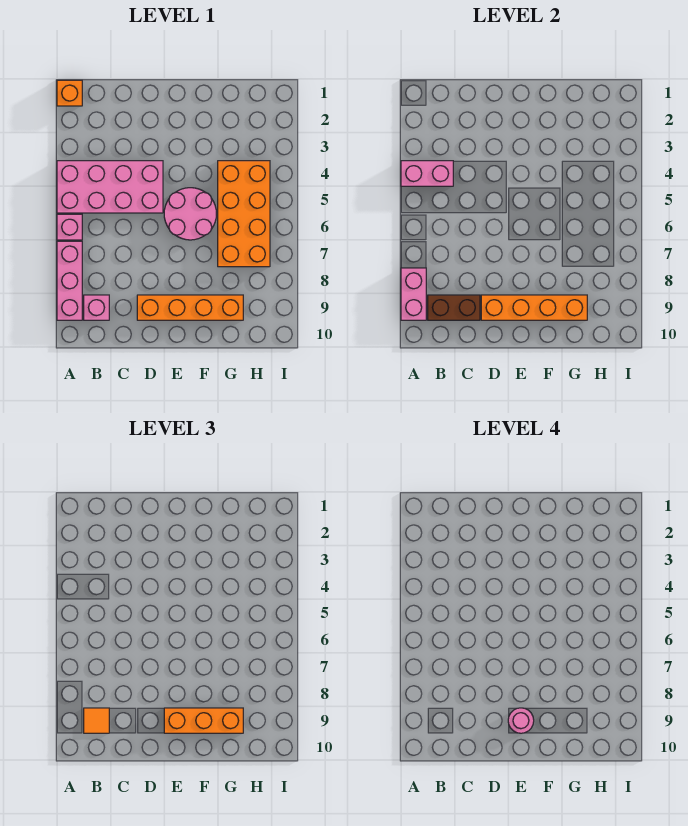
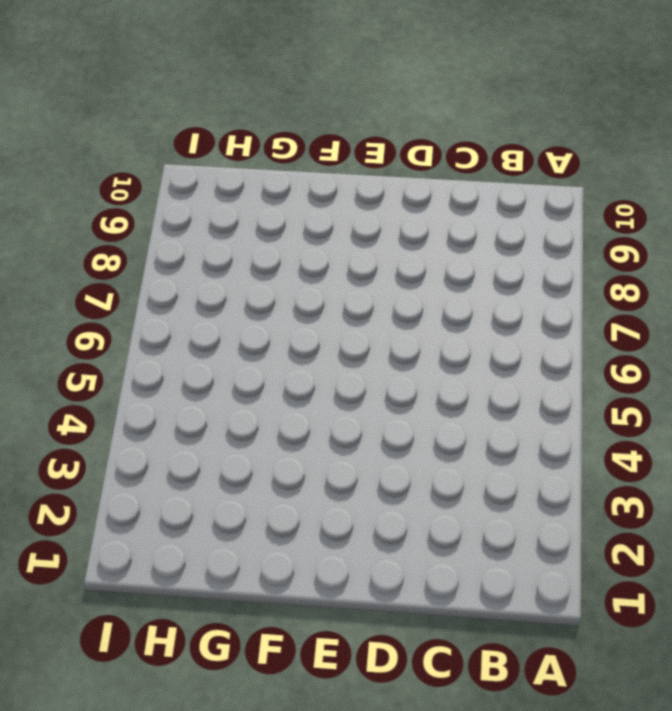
none -> orange brick A1 level 1
none -> pink brick A4:D5 level 1
none -> pink brick A6 level 1

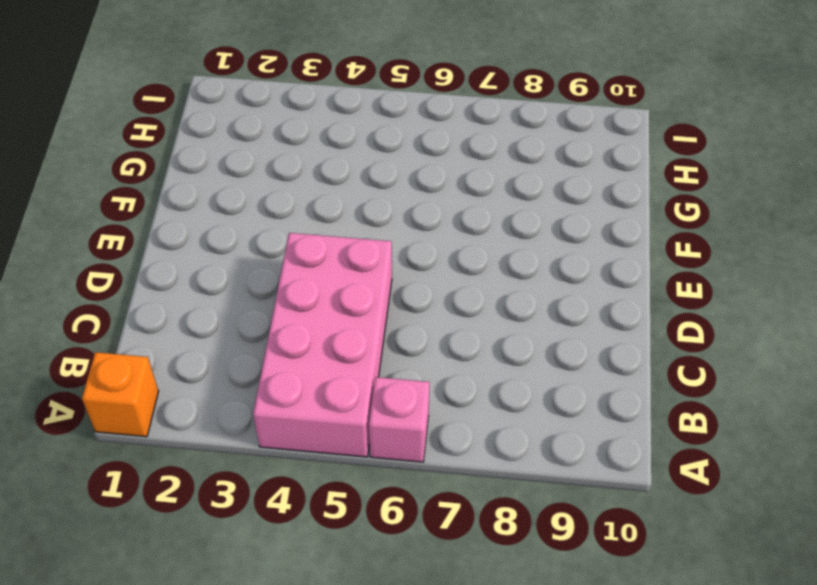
none -> pink brick A7:A9 level 1
none -> pink brick B9 level 1
none -> orange brick D9:G9 level 1

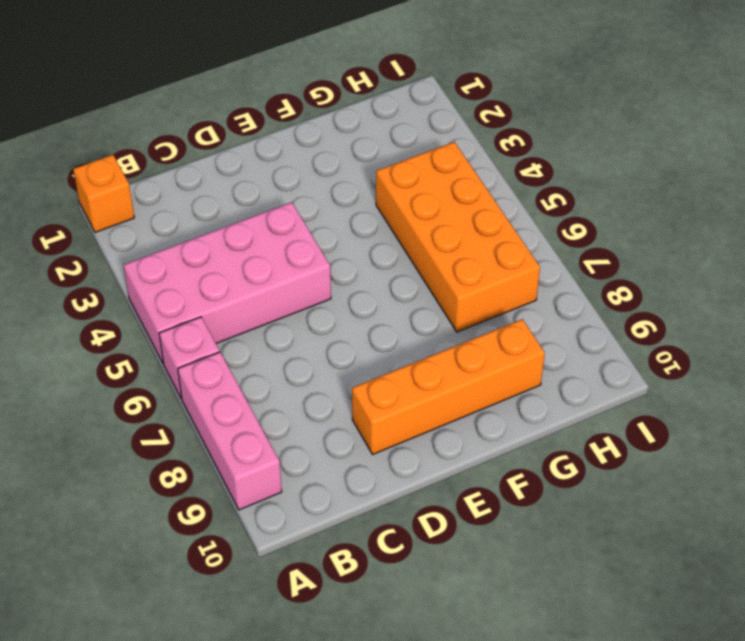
none -> pink brick B9 level 1
none -> pink round brick E5:F6 level 1
none -> pink brick A4:B4 level 2

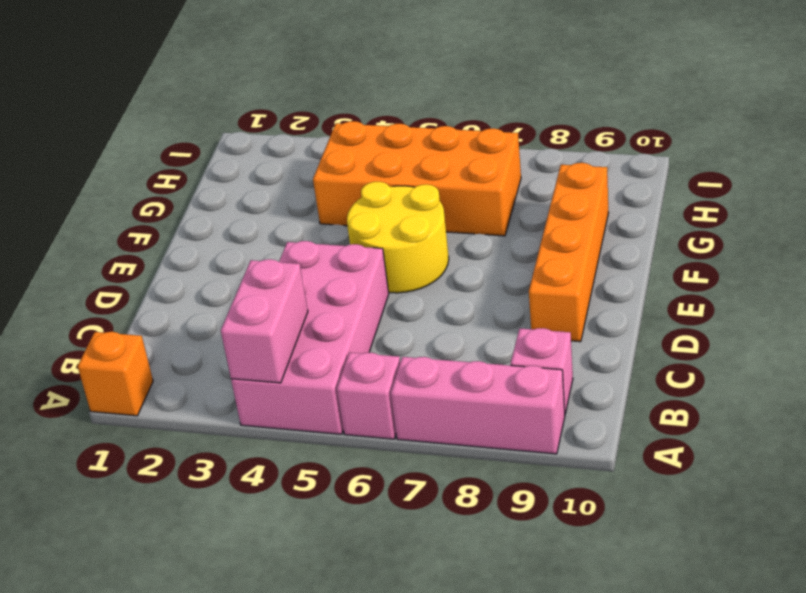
yellow round brick E5:F6 level 1 -> pink round brick E5:F6 level 1
none -> pink brick A8:A9 level 2
none -> brown brick B9:C9 level 2
none -> orange brick D9:G9 level 2

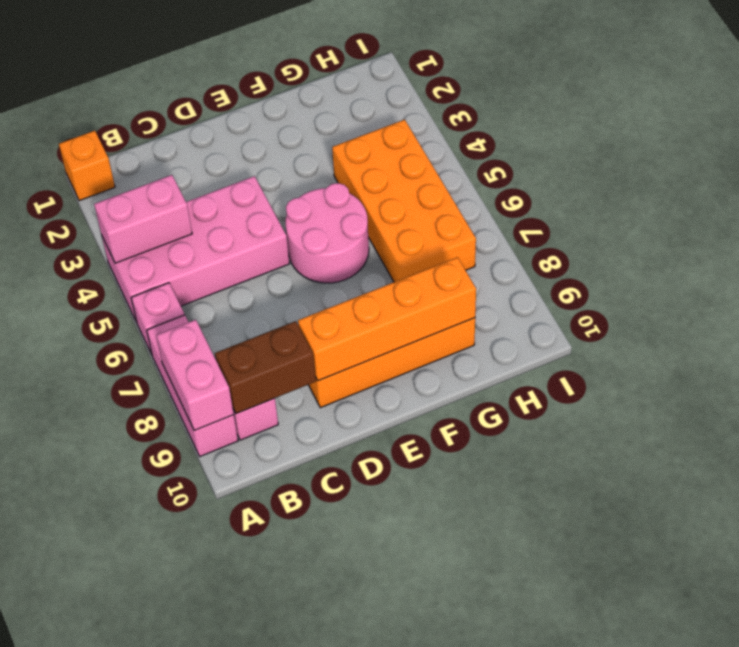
none -> orange tile B9 level 3
none -> orange brick E9:G9 level 3
none -> pink round brick E9 level 4

